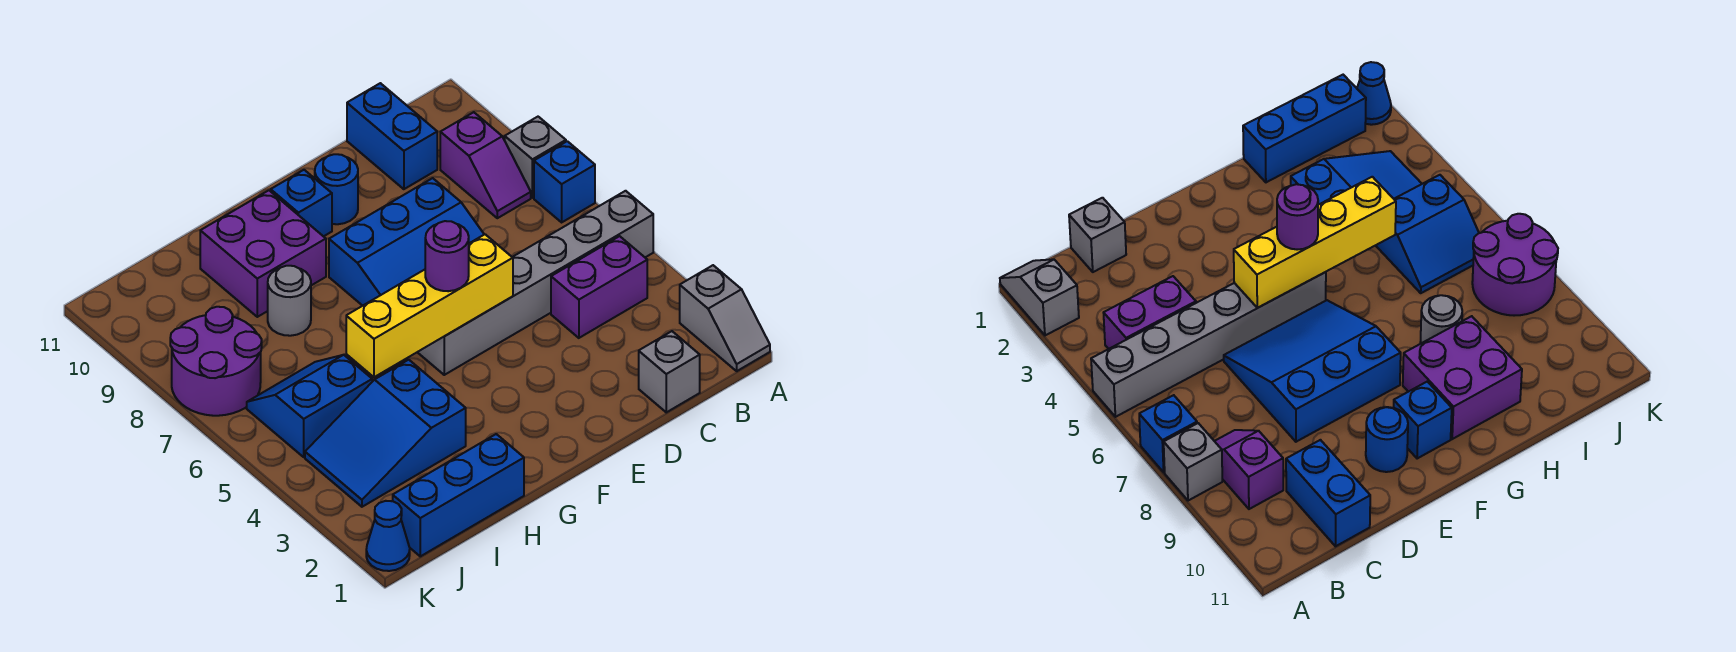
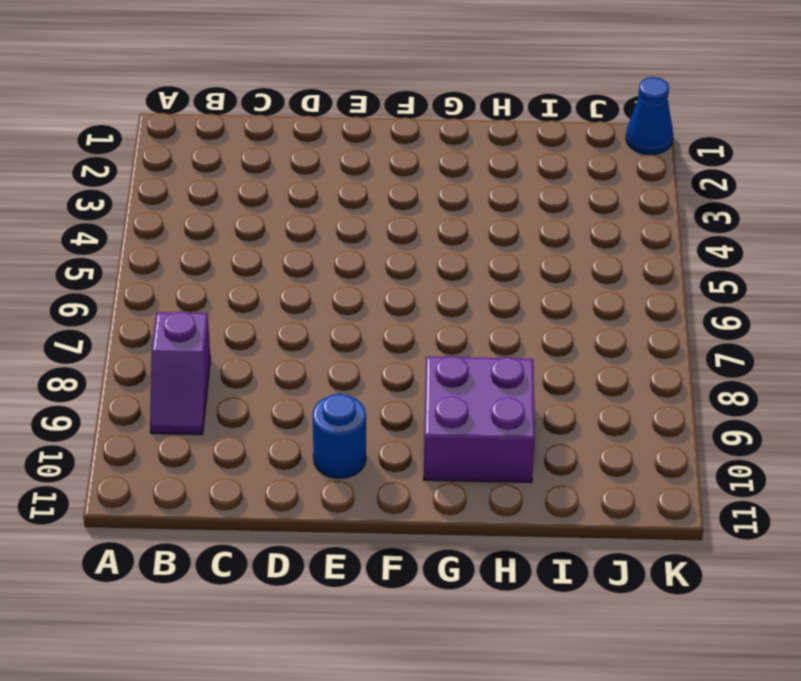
purple slope B8:B9 level 1 top 8 -> purple slope B8:B9 level 1 top 9
none -> grey slope A1:A2 level 1 top 2
none -> grey brick A5:F5 level 1
none -> blue brick A7 level 1

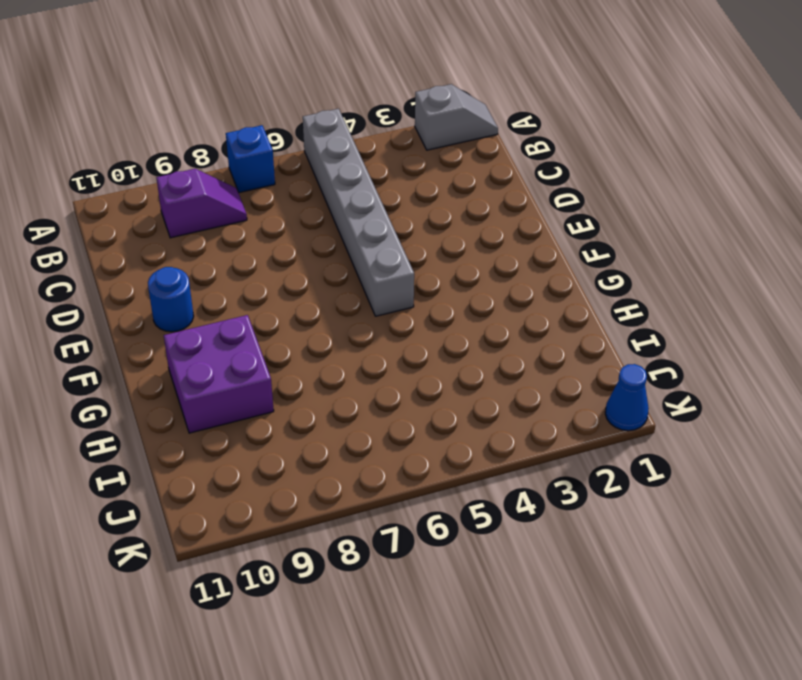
none -> grey brick A8 level 1
none -> purple brick B4:C4 level 1
none -> grey brick C1 level 1

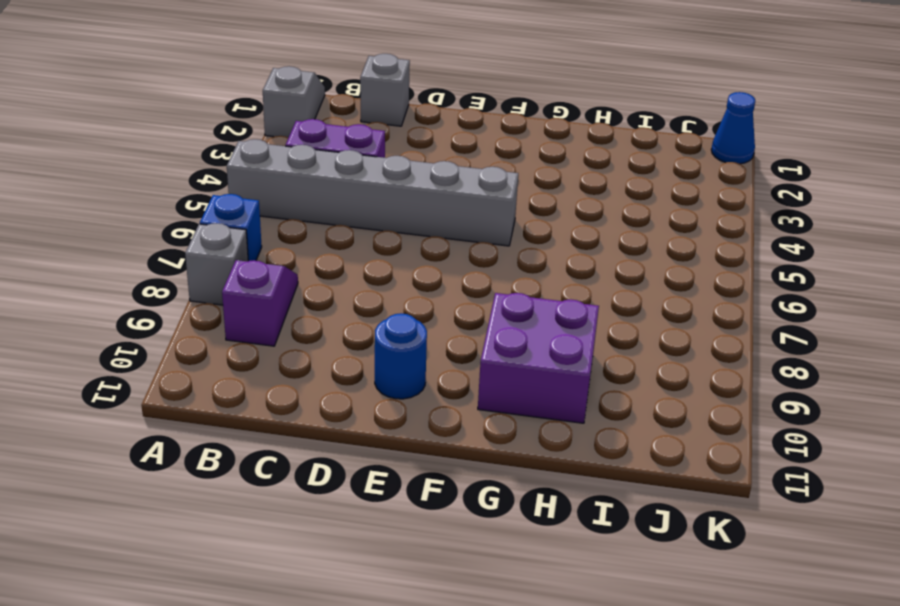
none -> blue brick C10:C11 level 1
none -> blue slope D6:F8 level 1 top 8
none -> blue brick F10 level 1

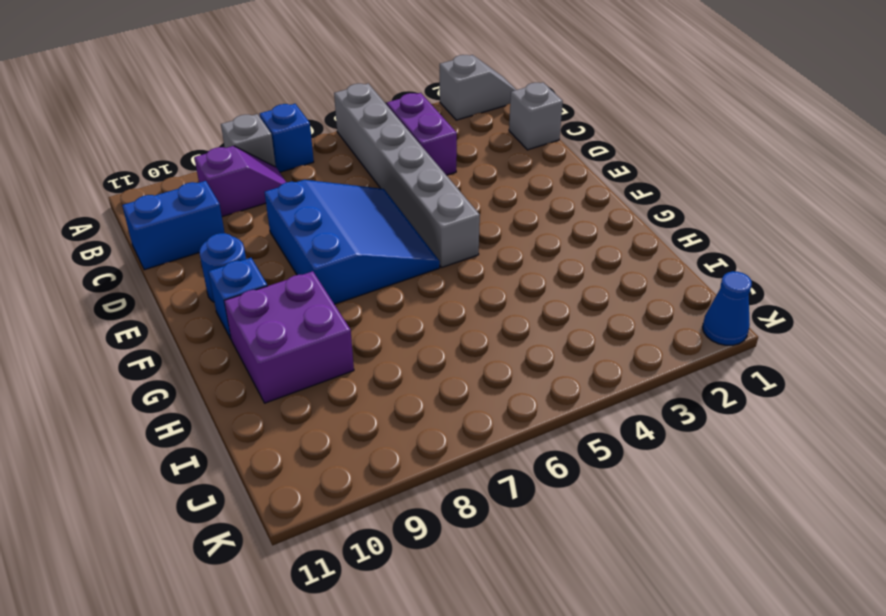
none -> blue brick H1:J1 level 1
none -> blue slope H3:J4 level 1 top H
none -> grey round brick H8 level 1

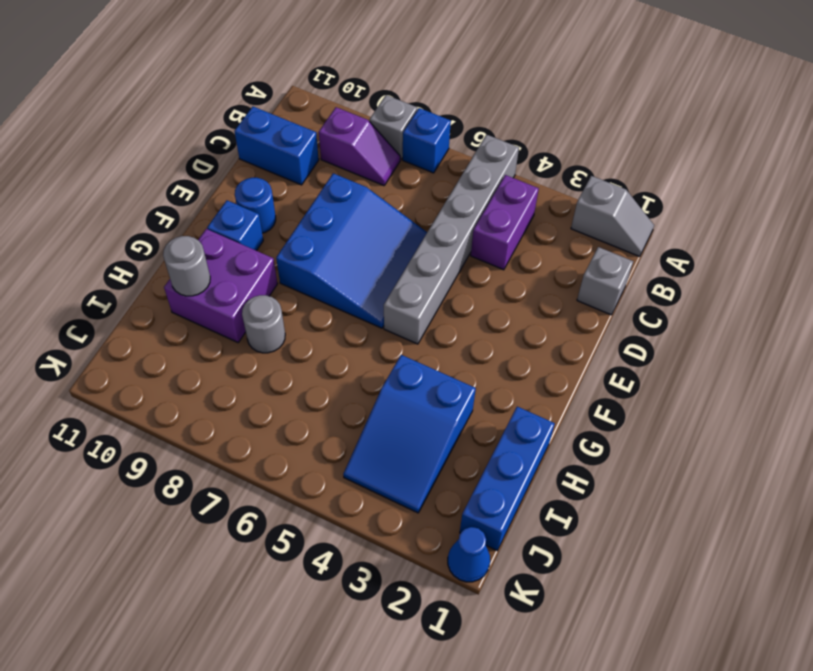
grey round brick H10 level 2 -> none
none -> blue slope I5:J6 level 1 top 5
none -> purple round brick J7:K8 level 1
none -> yellow brick E5:H5 level 2

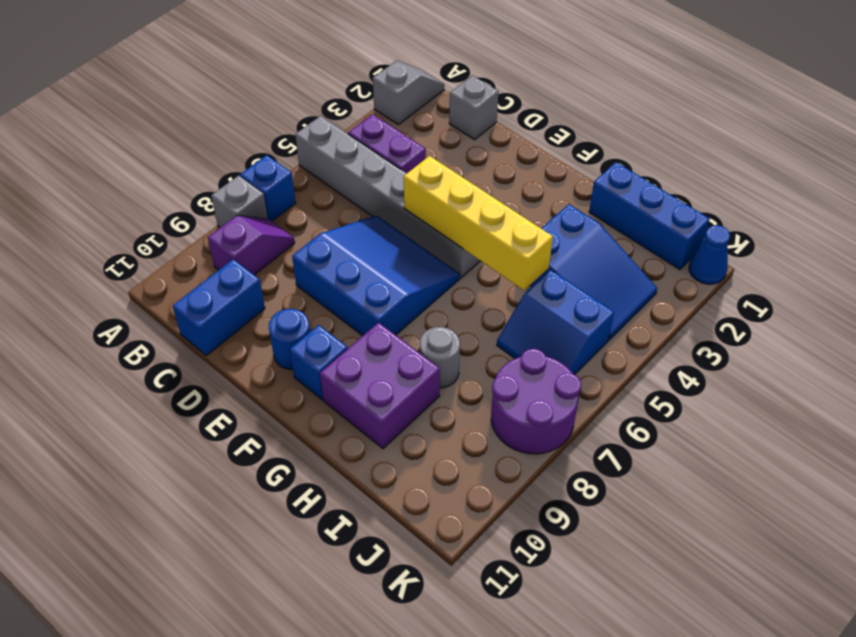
none -> purple round brick F5 level 3

